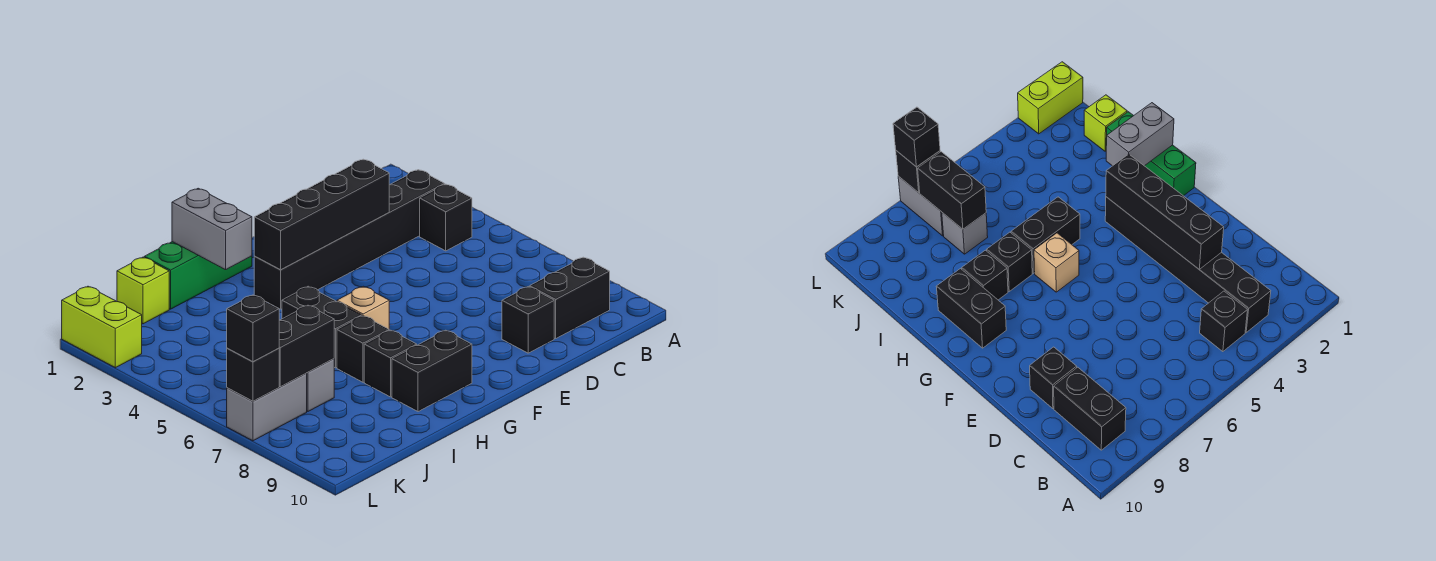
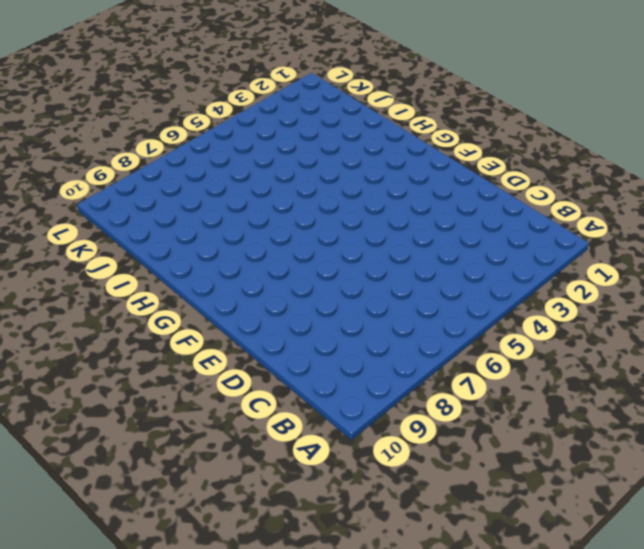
none -> black brick B3:G3 level 1
none -> black brick B4 level 1
none -> black brick B9:C9 level 1

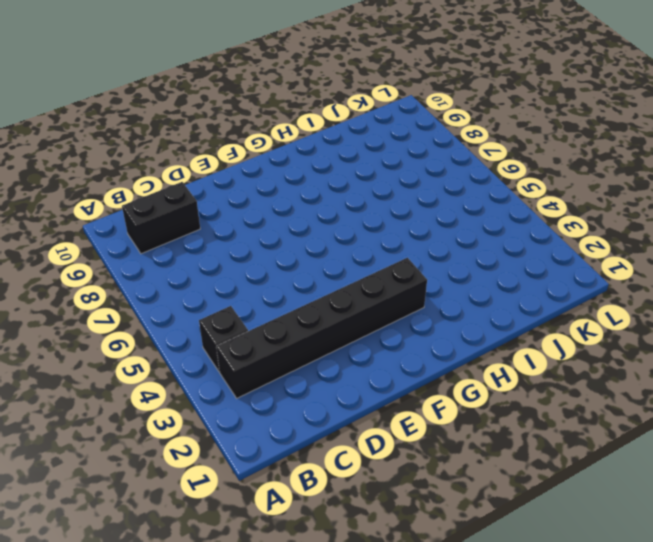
none -> black brick D9 level 1
none -> green brick G1:I1 level 1
none -> tan brick G6 level 1

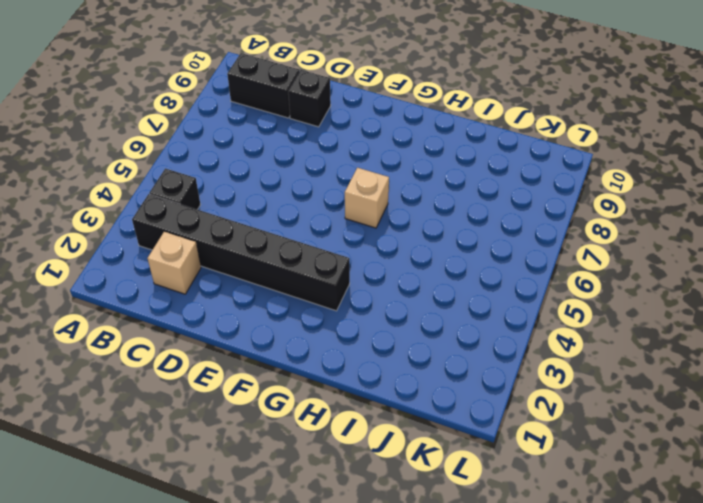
tan brick C2 level 1 -> none
none -> green brick G1:I1 level 1
none -> black brick G9:H9 level 1
none -> black brick H5:H6 level 1

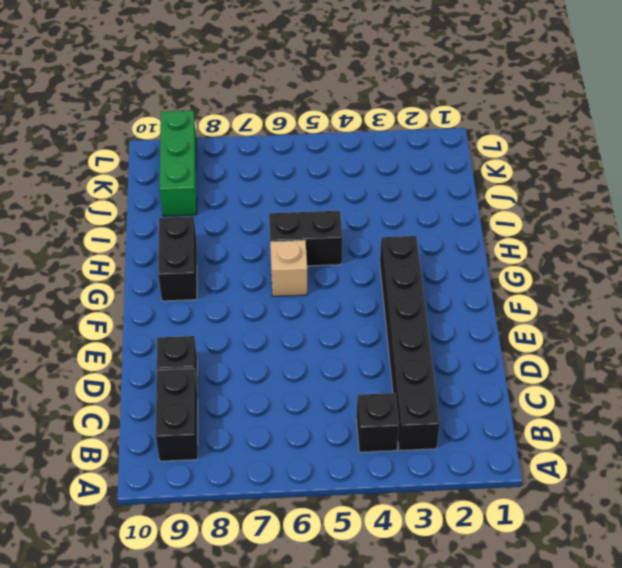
green brick J9:L9 level 1 -> green brick G1:I1 level 1
none -> black brick H7 level 1
none -> black brick H8 level 1
none -> lime brick J1 level 1

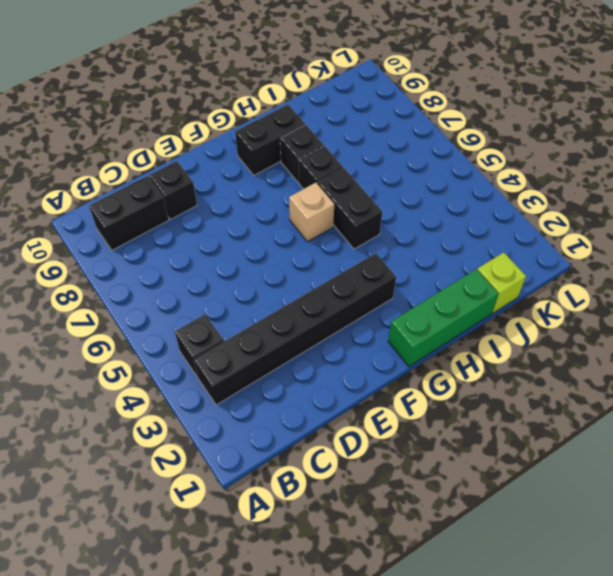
none -> grey brick J7 level 1
none -> grey brick K7:L7 level 1
none -> lime brick L1:L2 level 1

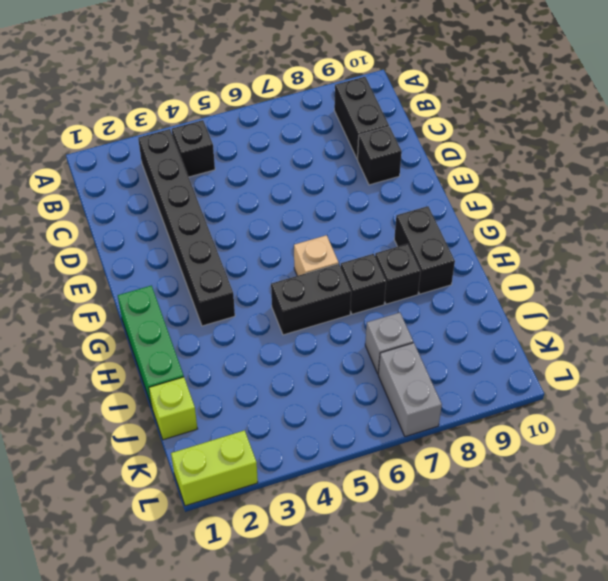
none -> black brick D3:G3 level 2
none -> grey brick H1:H2 level 2
none -> black brick J7:K7 level 2

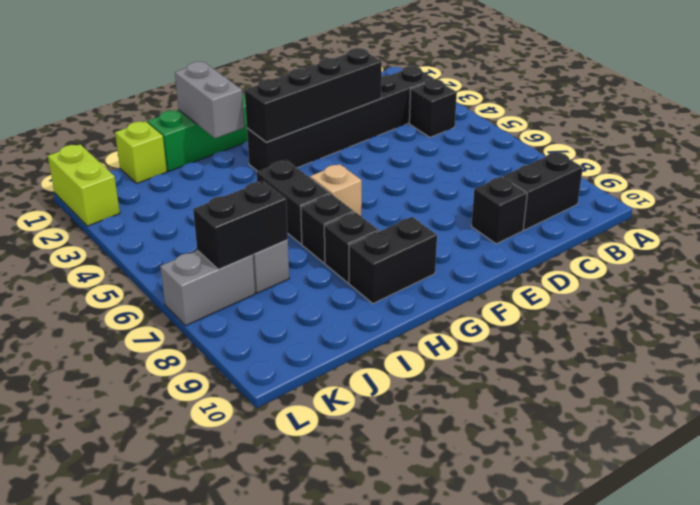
none -> black brick L7 level 2
none -> black brick L7 level 3

